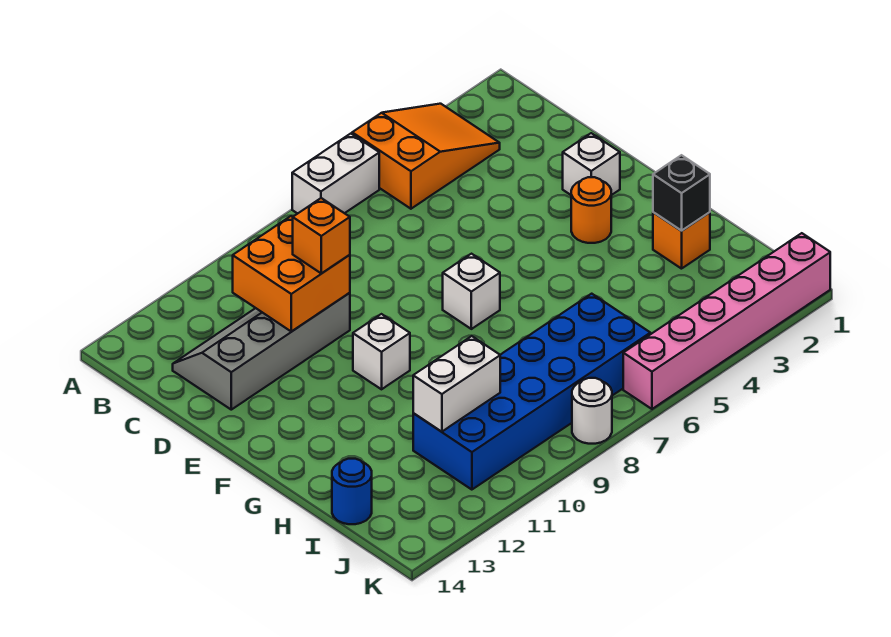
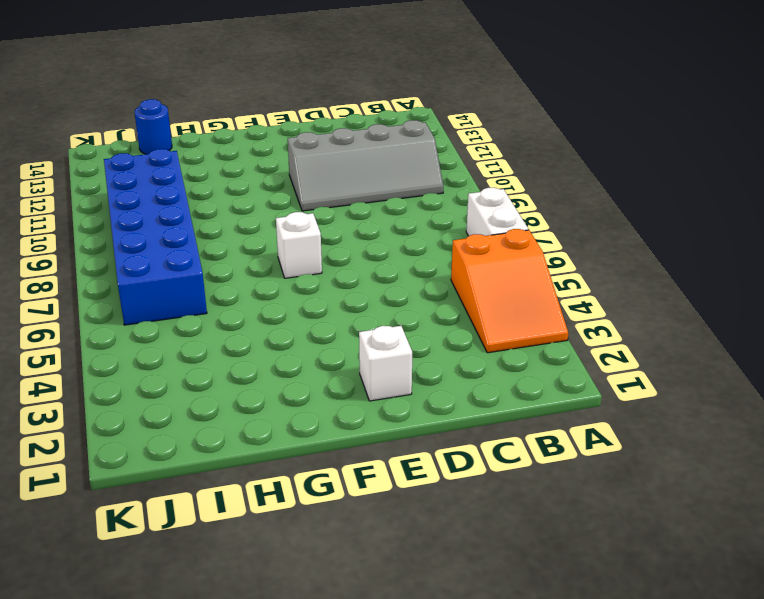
grey slope B10:E11 level 1 top 11 -> grey slope C10:D13 level 1 top D
none -> orange round brick F3 level 1
none -> white brick F10 level 1
none -> orange brick H2 level 1

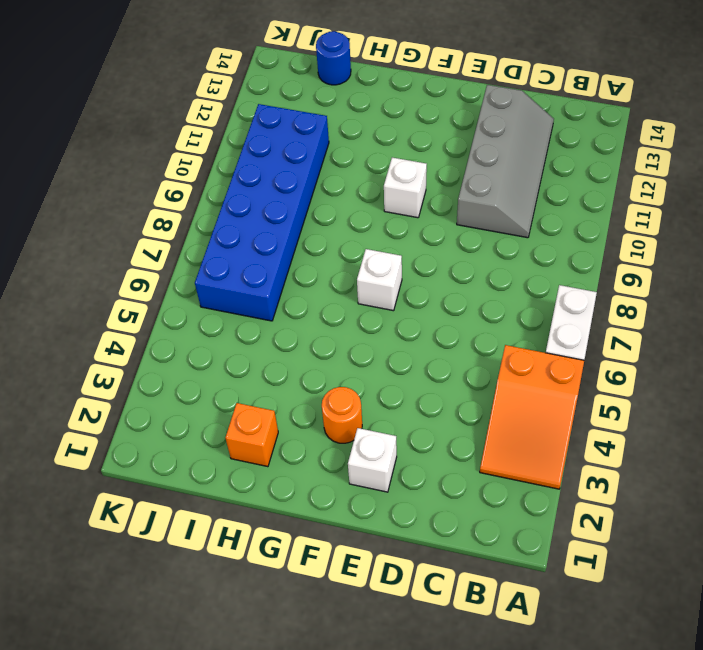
none -> pink brick K1:K6 level 1
none -> white round brick K8 level 1
none -> orange brick C10:D11 level 2

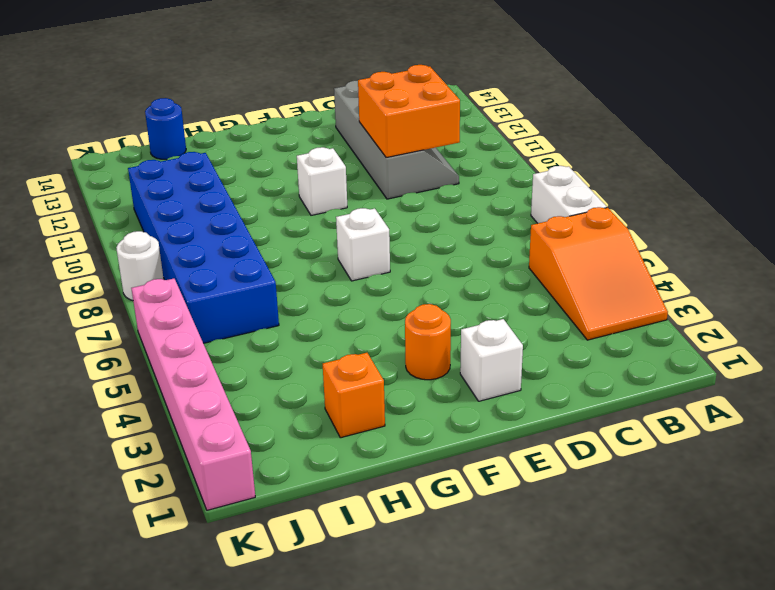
none -> black brick H2 level 2
none -> white brick I10:I11 level 2
none -> orange brick D10 level 3

